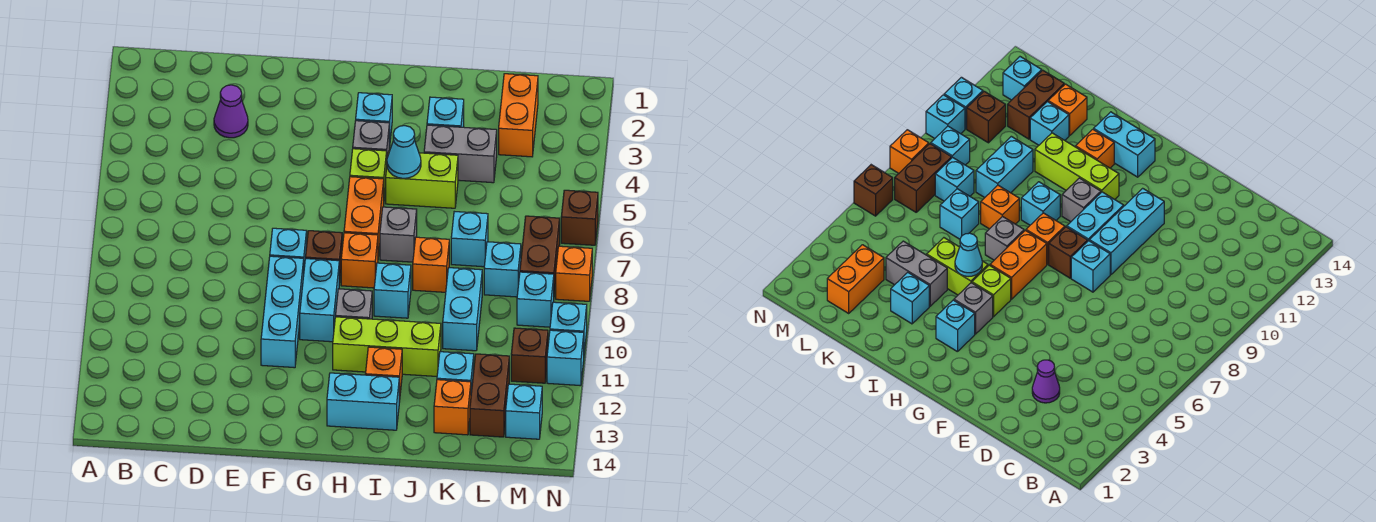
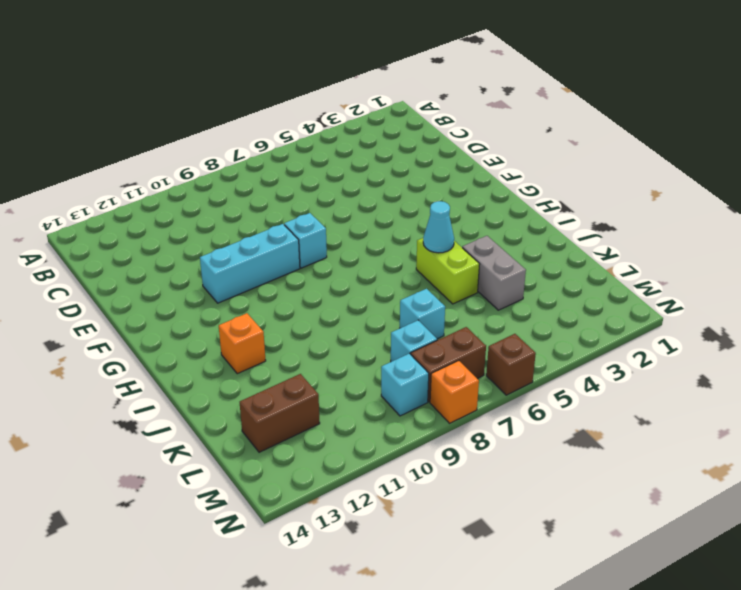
none -> purple cone D3 level 1
none -> brown brick G8 level 1
none -> cyan brick G9:G10 level 1
none -> cyan brick H3 level 1

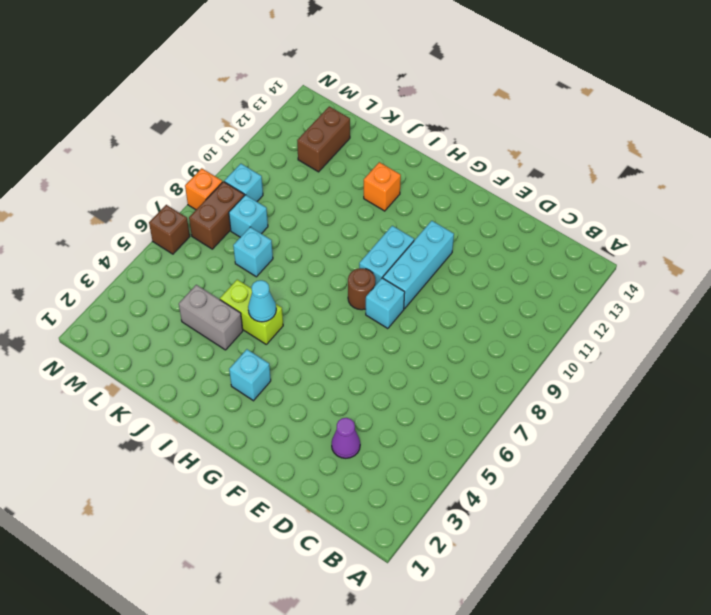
brown round brick G8 level 1 -> brown brick G8 level 1
none -> grey brick H4 level 1
none -> lime brick H5 level 1
none -> orange brick H6:H7 level 1
none -> orange brick H8 level 1

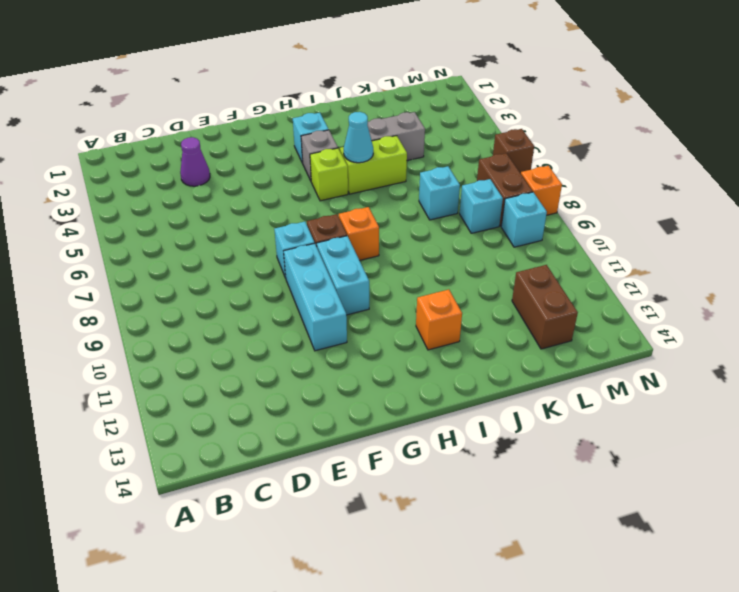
none -> orange brick H6:H7 level 1
none -> grey brick H10 level 1
none -> lime brick H11:J11 level 1
none -> cyan brick H13:I13 level 1

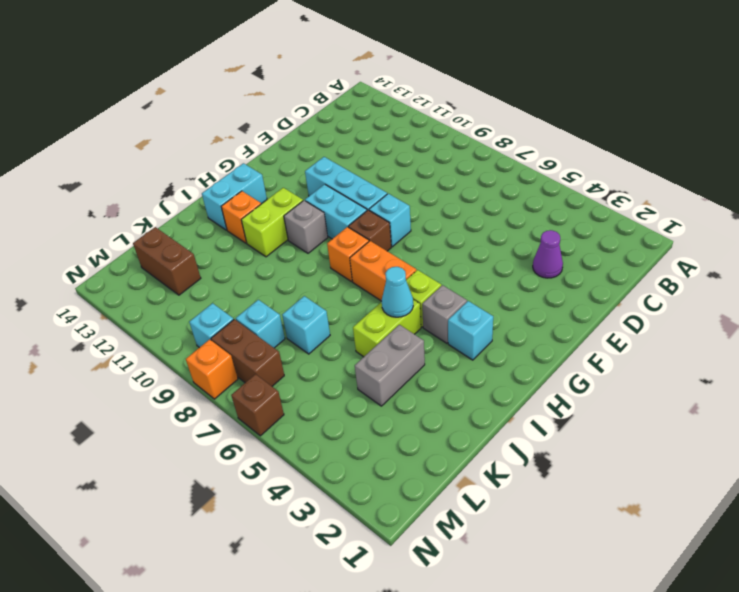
lime brick H11:I11 level 1 -> lime brick H11:J11 level 1
none -> grey brick I7 level 1
none -> cyan brick I9 level 1
none -> cyan brick J3 level 1
none -> orange brick J8 level 1

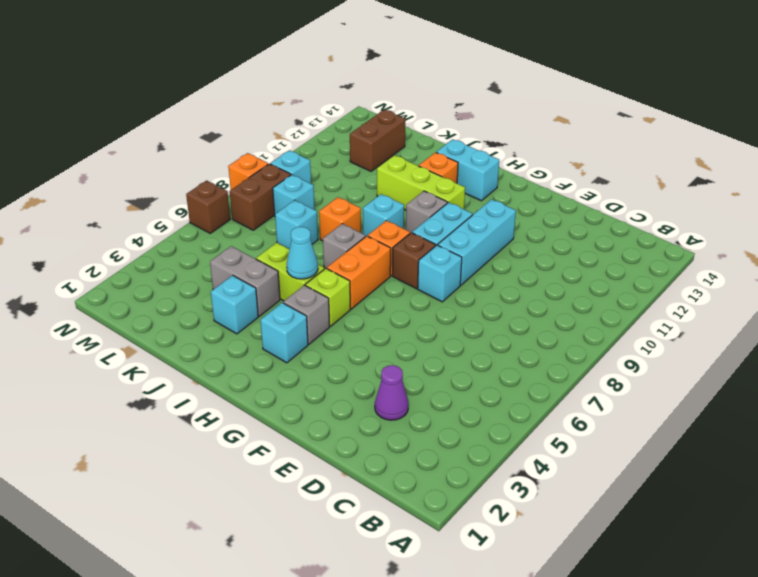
none -> cyan brick K9:K10 level 1
none -> cyan brick K12 level 1
none -> orange brick K13 level 1
none -> orange brick L2:L3 level 1

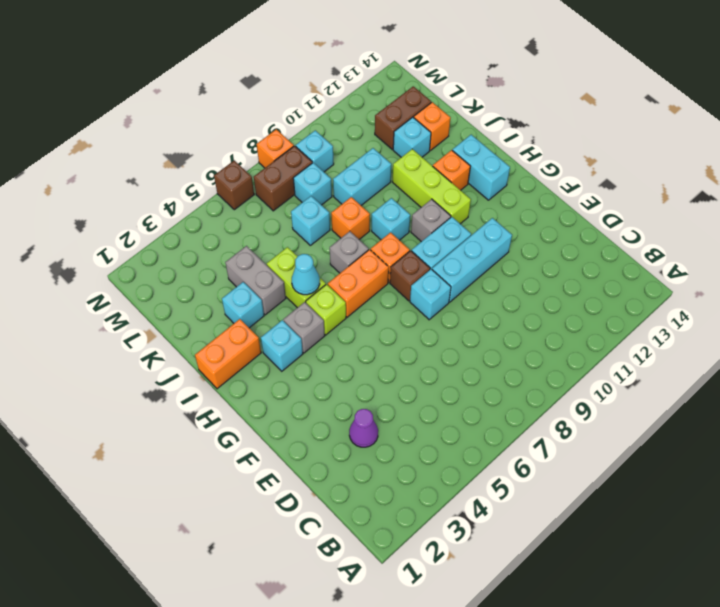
orange brick I1:I2 level 1 -> orange brick L2:L3 level 1
none -> brown brick M11 level 1
none -> cyan brick M13 level 1
none -> cyan brick N10 level 1
none -> cyan brick N11 level 1

